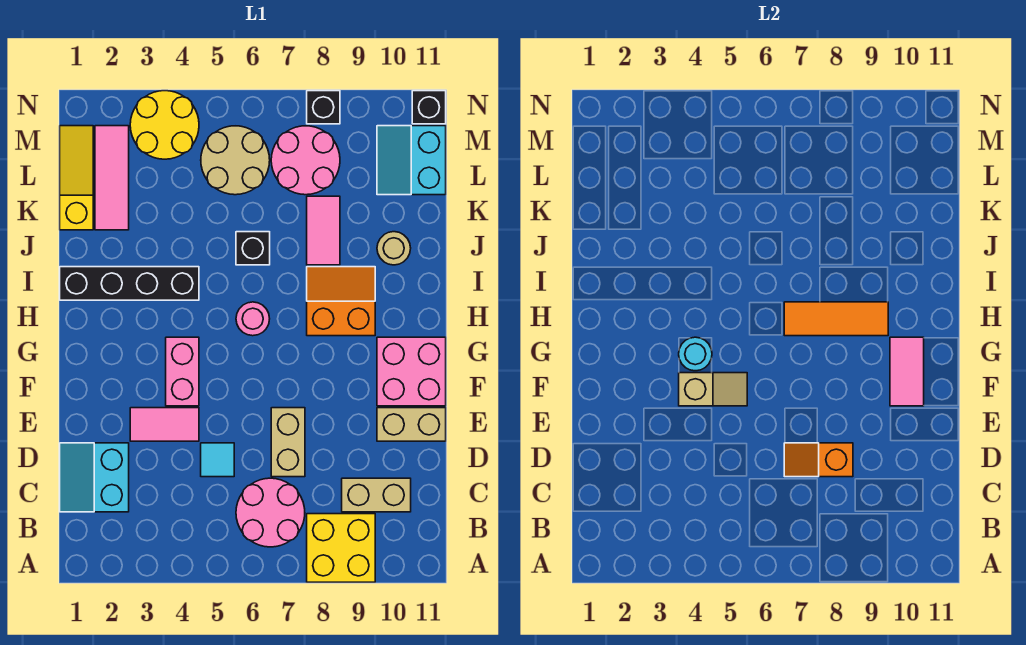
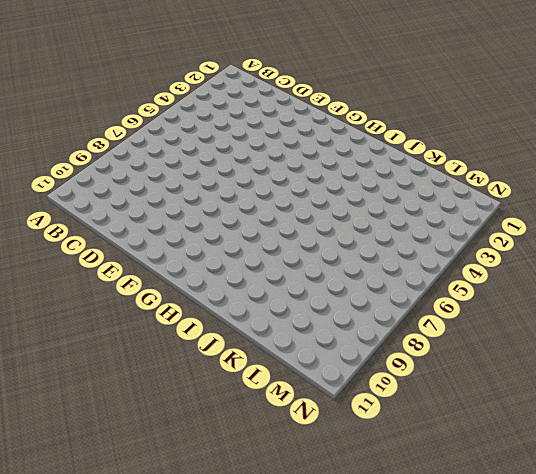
none -> yellow brick A8:B9 level 1
none -> pink round brick B6:C7 level 1
none -> cyan slope C1:D2 level 1 top 2

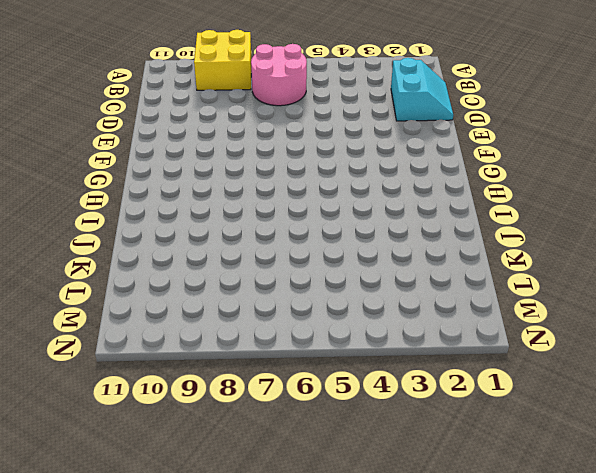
none -> tan brick C9:C10 level 1
none -> cyan tile D5 level 1
none -> tan brick D7:E7 level 1

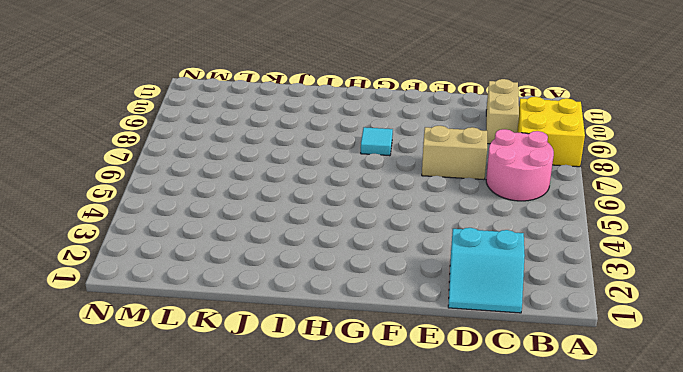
cyan tile G8 level 1 -> cyan tile D5 level 1
none -> pink tile E3:E4 level 1
none -> tan brick E10:E11 level 1
none -> pink brick F4:G4 level 1

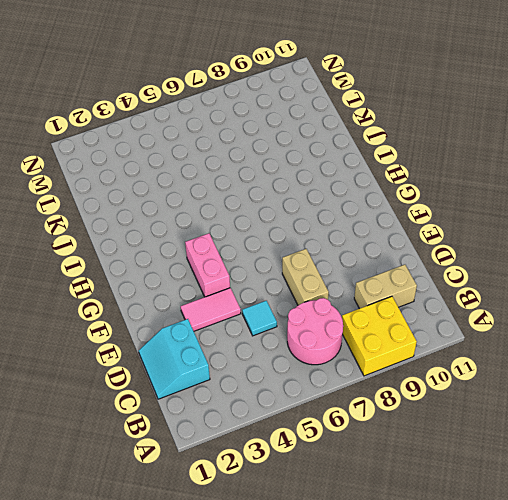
none -> tan brick E10:E11 level 1
none -> pink brick F10:G11 level 1
none -> pink round brick H6 level 1

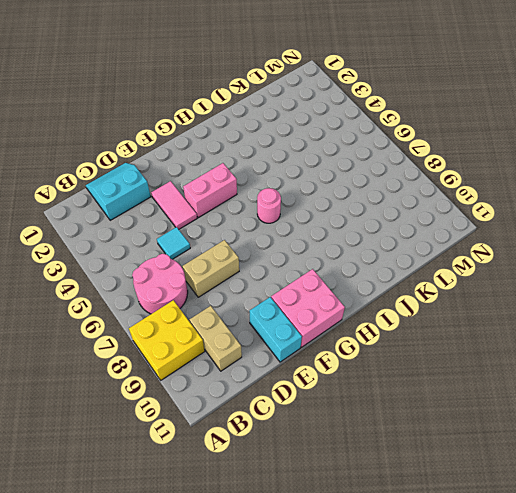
cyan brick E10:E11 level 1 -> tan brick E10:E11 level 1
none -> orange slope H8:I9 level 1 top H
none -> black brick I1:I4 level 1
none -> black brick J6 level 1

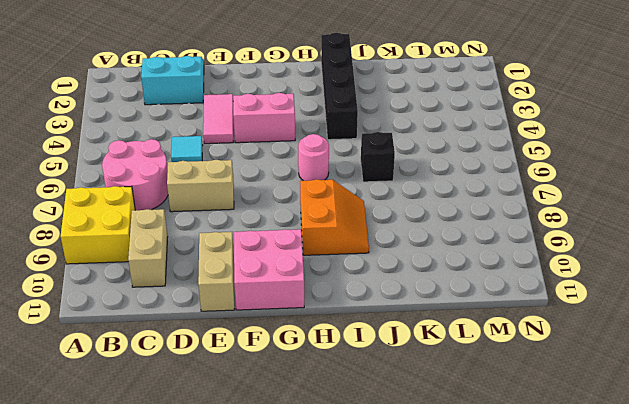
none -> pink tile J8:K8 level 1
none -> tan round brick J10 level 1
none -> yellow slope K1:M1 level 1 top K

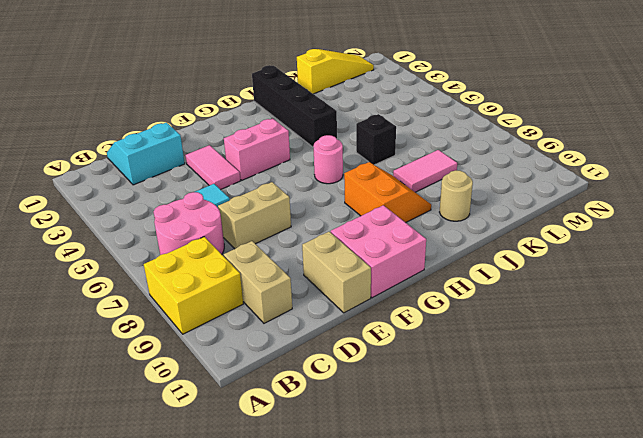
none -> pink tile K2:M2 level 1
none -> tan round brick L5:M6 level 1
none -> pink round brick L7:M8 level 1

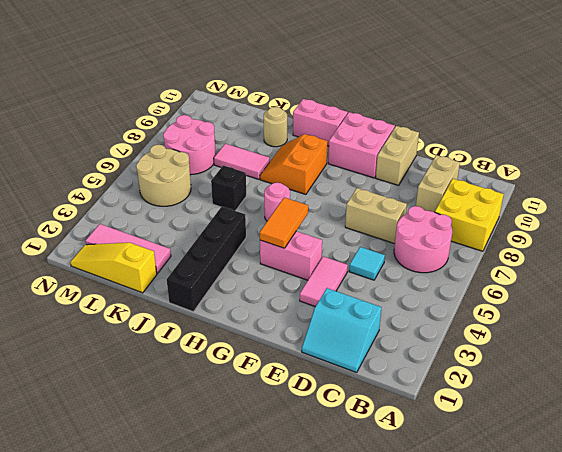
orange tile G4:G5 level 2 -> cyan round brick G4 level 2
pink brick H11:I11 level 1 -> none
none -> cyan slope L10:M11 level 1 top 11
none -> yellow round brick M3:N4 level 1
none -> black brick N8 level 1

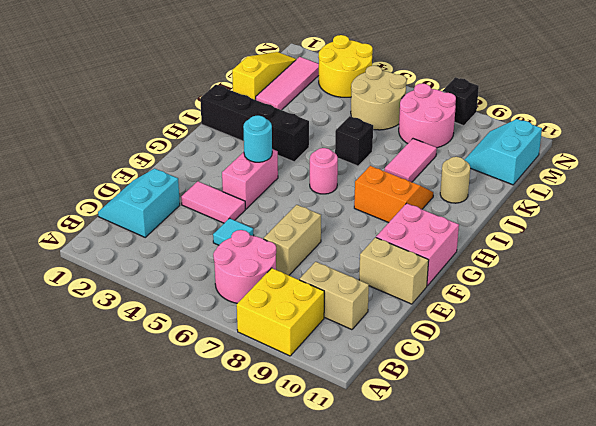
none -> black brick N11 level 1
none -> orange slope D7:D8 level 2 top 8
none -> tan slope F4:F5 level 2 top 4

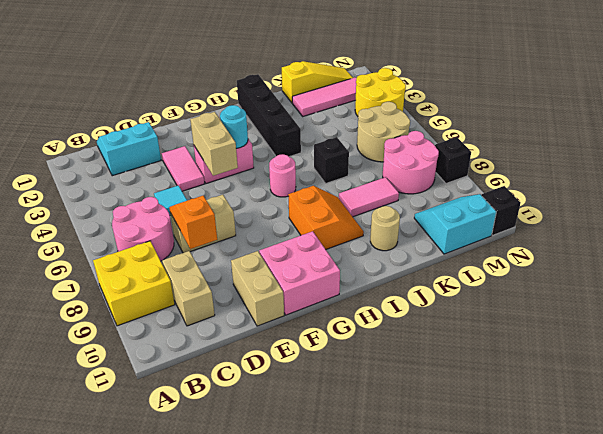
tan brick F4:F5 level 2 -> tan slope F4:F5 level 2 top 4
none -> pink tile F10:G10 level 2
none -> orange tile H7:H9 level 2

